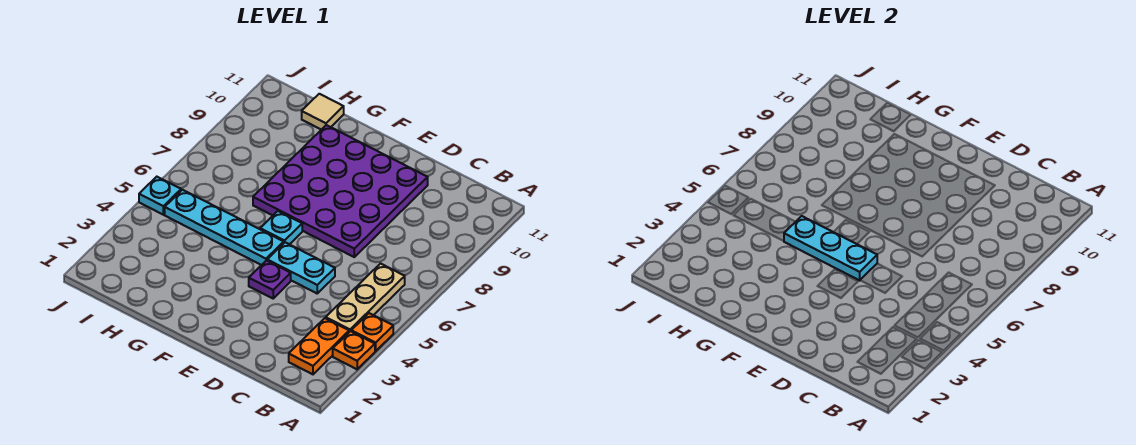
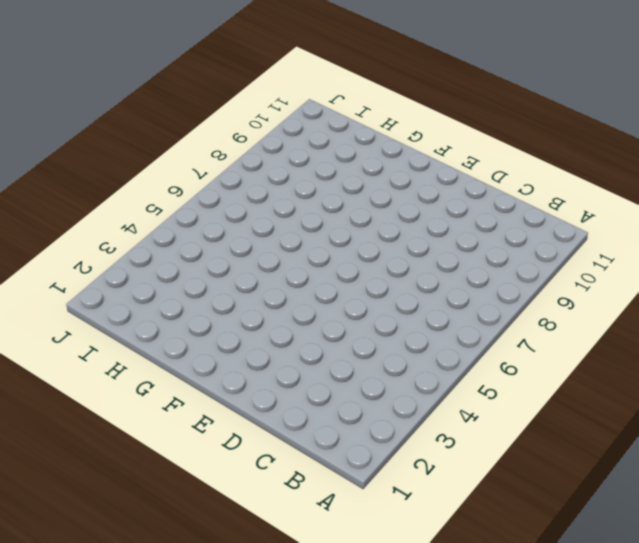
none -> orange plate A3 level 1
none -> orange plate A4 level 1
none -> orange plate B2:B3 level 1

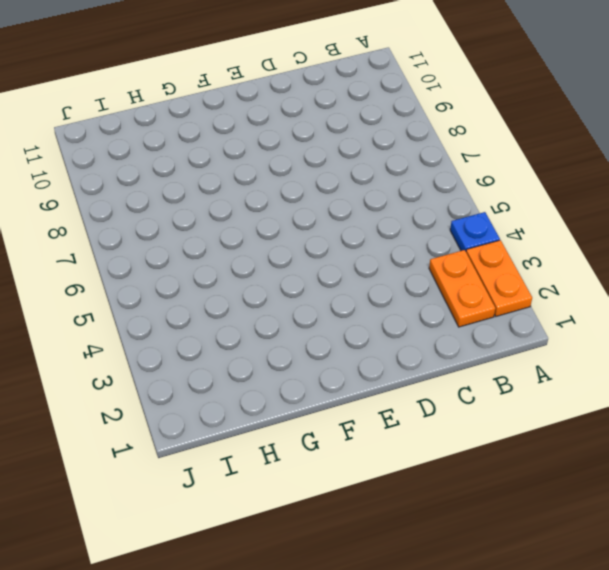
orange plate A2:A3 level 1 -> orange plate A3 level 1
blue plate A4 level 1 -> orange plate A4 level 1
none -> tan plate B4:B6 level 1
none -> cyan plate D5:E5 level 1
none -> purple plate D7:G10 level 1

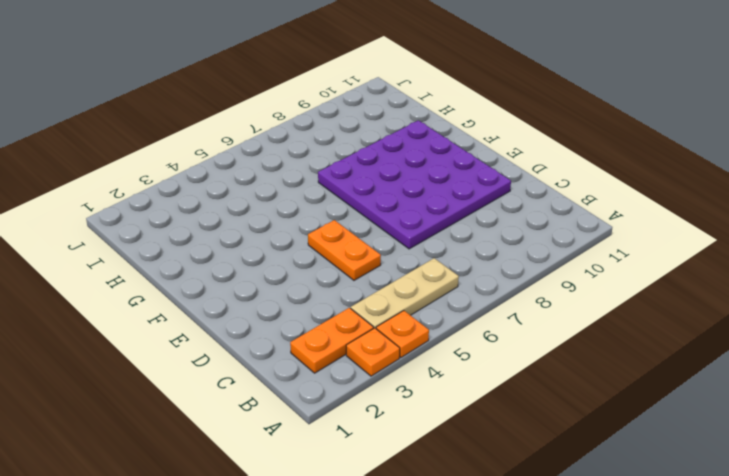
orange plate D5:E5 level 1 -> cyan plate D5:E5 level 1
none -> purple plate E4 level 1
none -> cyan plate F5:I5 level 1
none -> cyan plate F6 level 1

